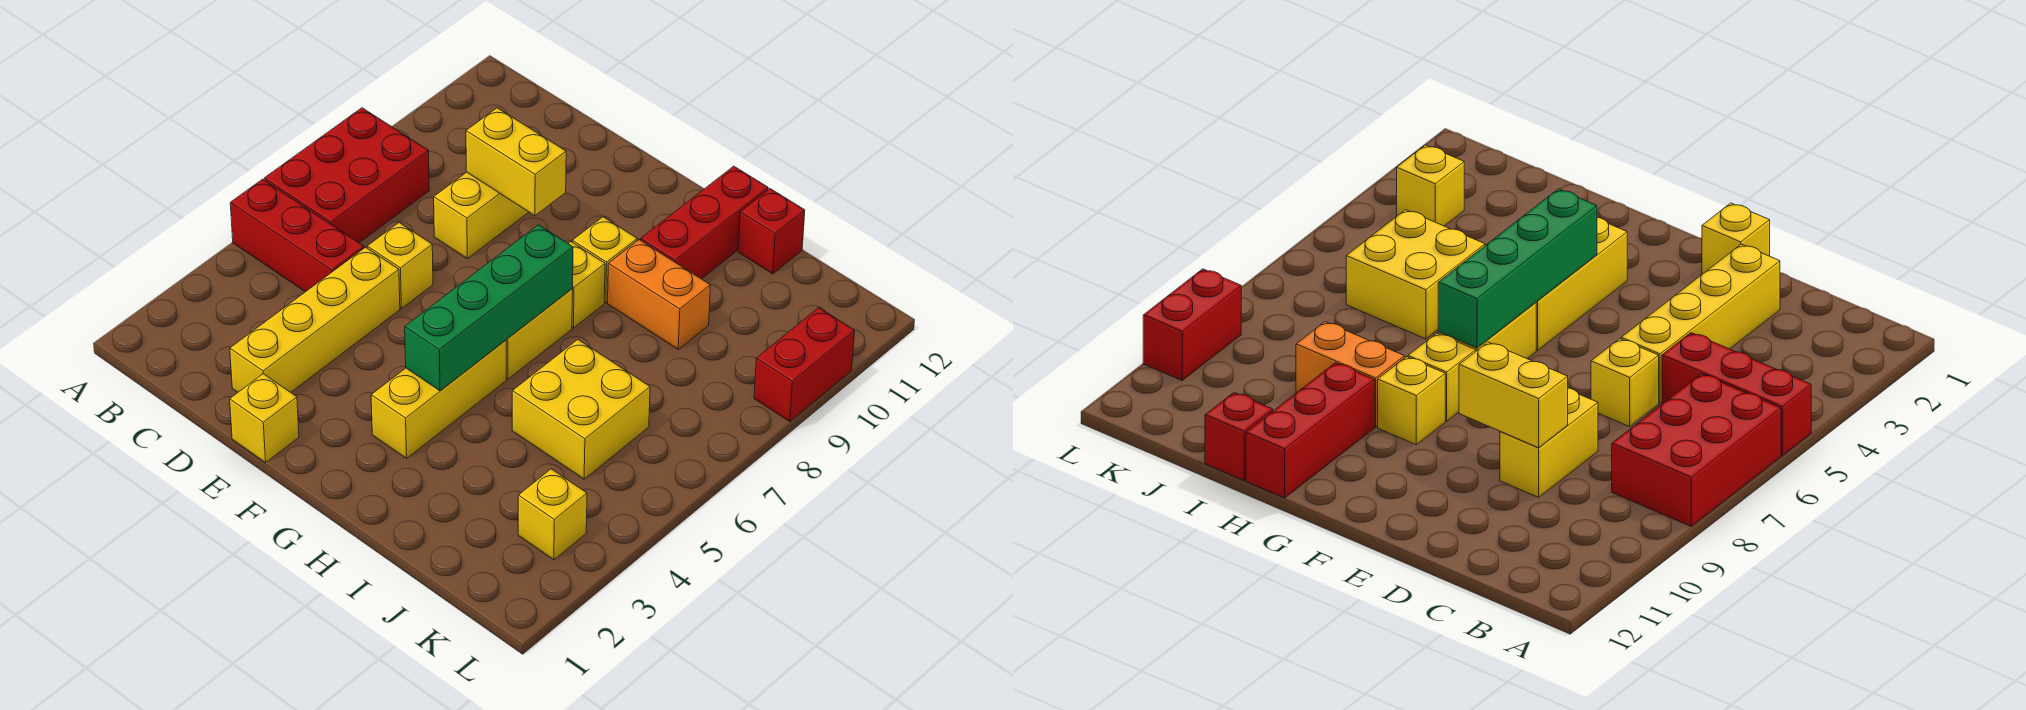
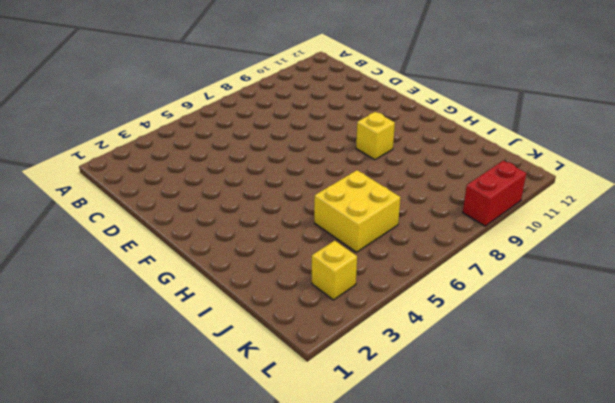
none -> red brick A5:C5 level 1
none -> red brick A6:B8 level 1
none -> yellow brick D2:D5 level 1

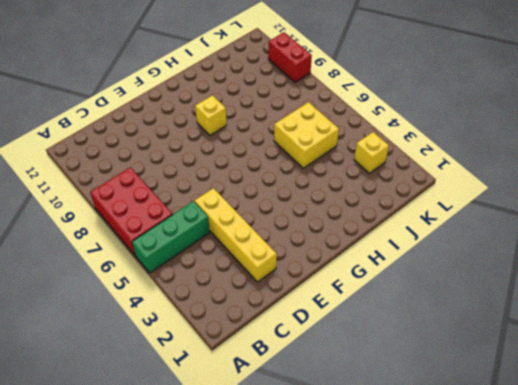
green brick A5:C5 level 1 -> red brick A5:C5 level 1
none -> yellow brick D6 level 1
none -> yellow brick D8:D9 level 1
none -> yellow brick E1 level 1

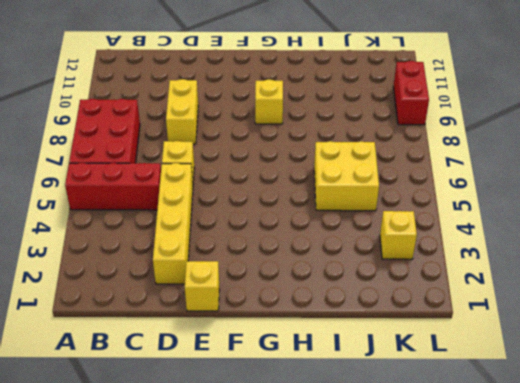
none -> yellow brick G3:G5 level 1
none -> yellow brick G6:G7 level 1
none -> yellow brick G8 level 1

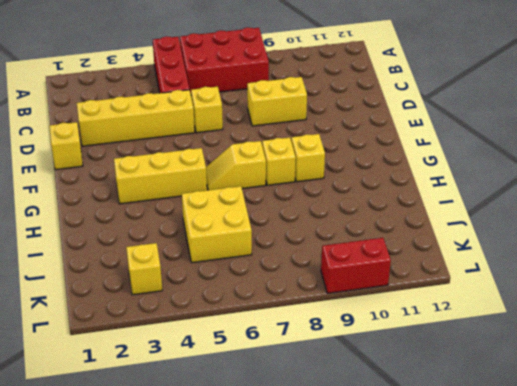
yellow slope G6:G7 level 1 top 7 -> yellow brick G6:G7 level 1
none -> orange brick H9:I9 level 1
none -> red brick H10:H12 level 1
none -> red brick I12 level 1

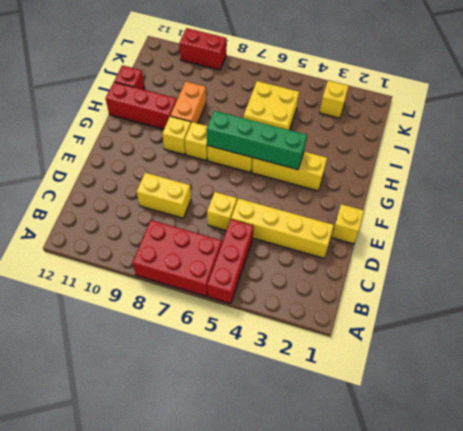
none -> yellow brick D9:E9 level 2

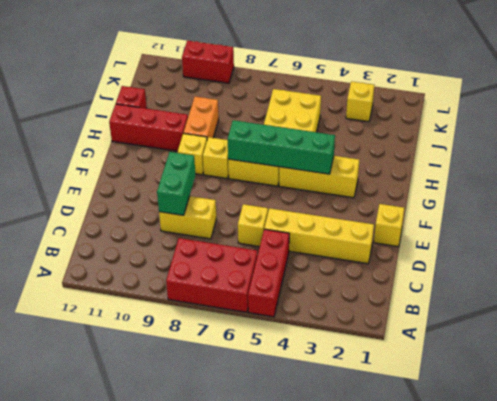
green brick D9:E9 level 2 -> yellow brick D9:E9 level 2

